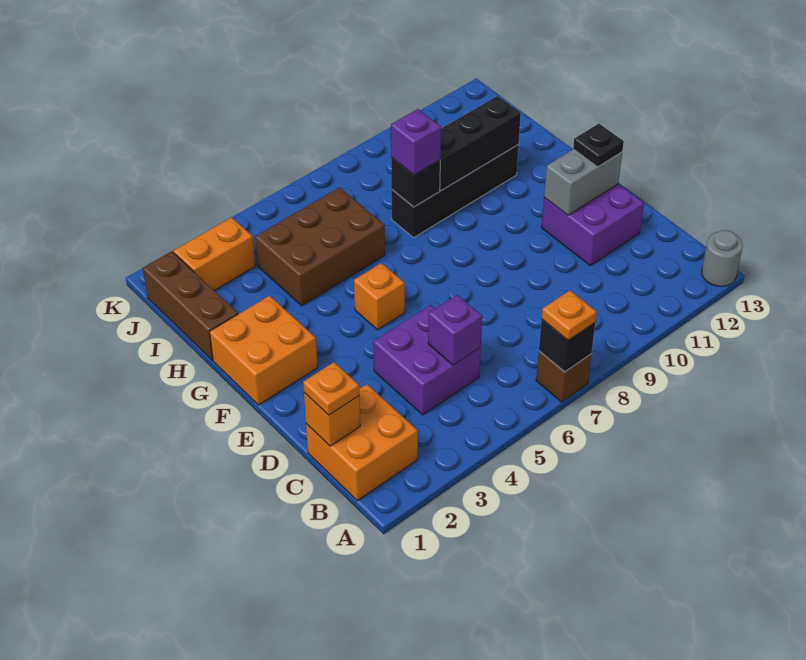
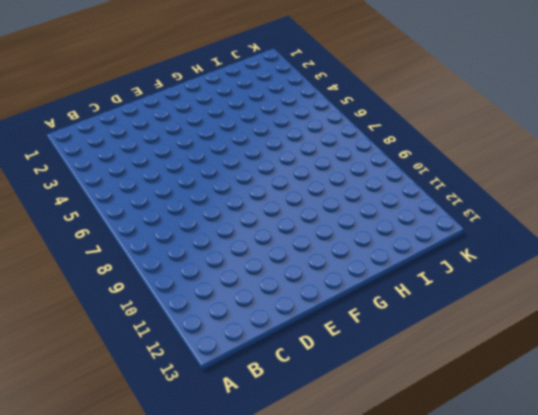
none -> brown brick A7 level 1
none -> grey round brick A13 level 1
none -> orange brick B1:C2 level 1

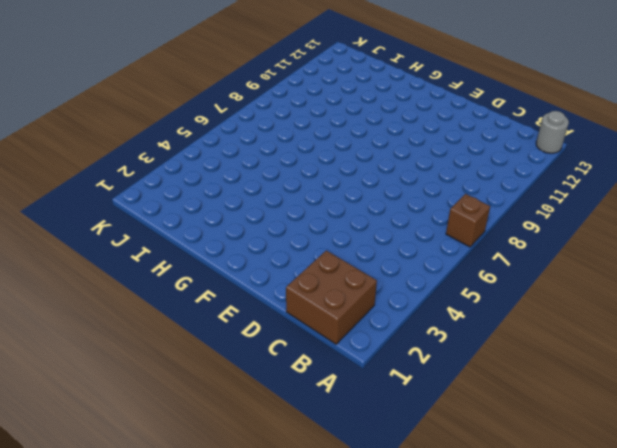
brown brick B1:C2 level 1 -> orange brick B1:C2 level 1
none -> purple brick C4:D5 level 1
none -> purple brick D11:E12 level 1
none -> orange brick F1:G2 level 1

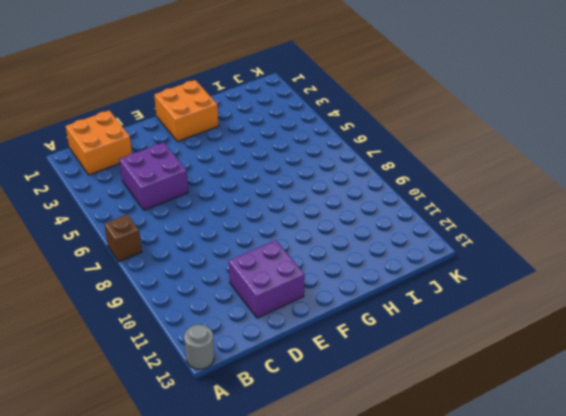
none -> orange brick F5 level 1
none -> brown brick H1:J1 level 1
none -> brown brick H4:I6 level 1

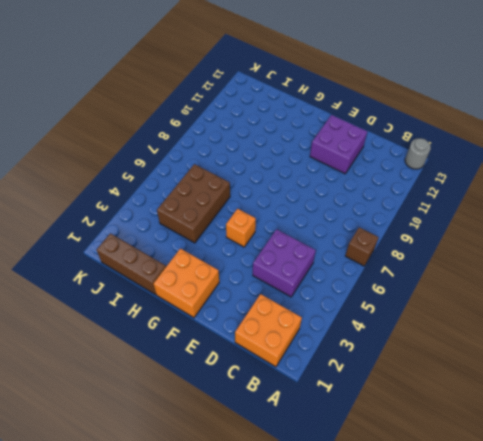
none -> black brick H8:H11 level 1
none -> orange brick J2:J3 level 1
none -> black brick A7 level 2

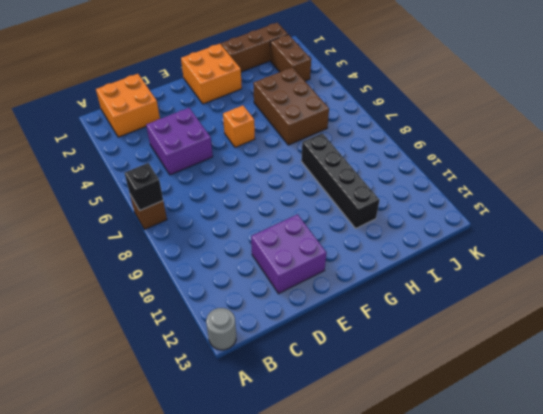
brown brick J2:J3 level 1 -> orange brick J2:J3 level 1
none -> orange brick C1 level 2
none -> purple brick C5 level 2
none -> grey brick E11:E12 level 2

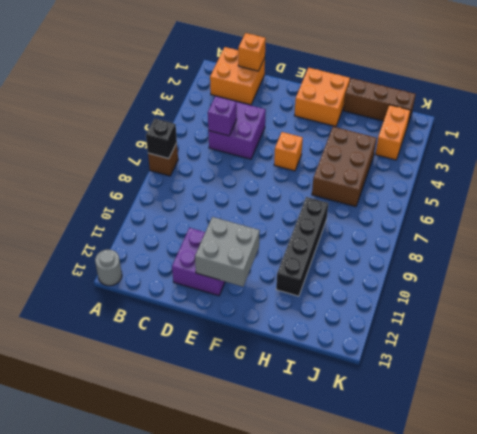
grey brick E11:F12 level 2 -> grey brick E11:E12 level 2
none -> black brick H8 level 2
none -> black brick H9:H11 level 2
none -> orange plate A7 level 3

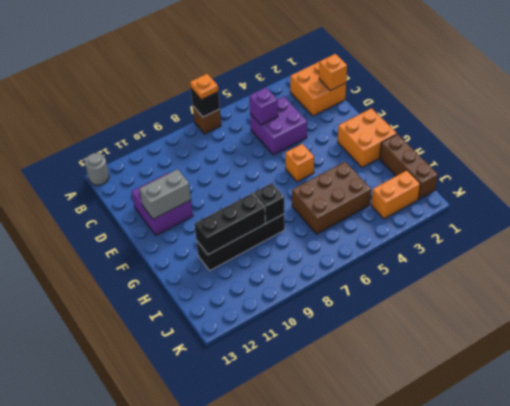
none -> orange plate C1 level 3
none -> black plate E12 level 3
none -> purple brick H8 level 3

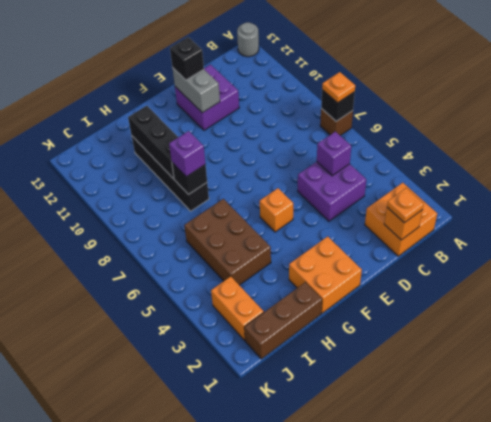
black brick E12 level 3 -> black plate E12 level 3

